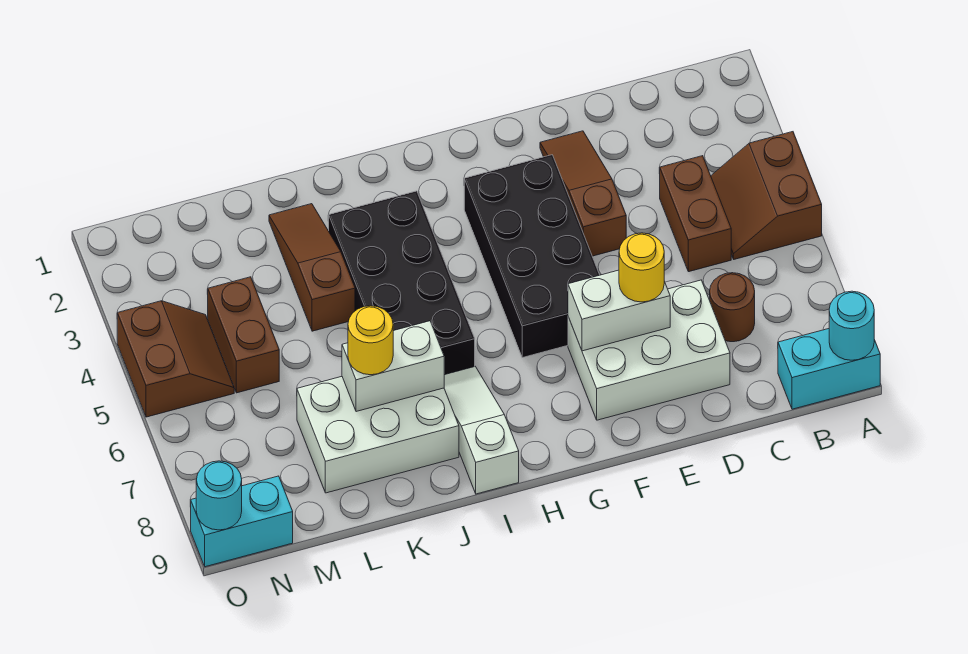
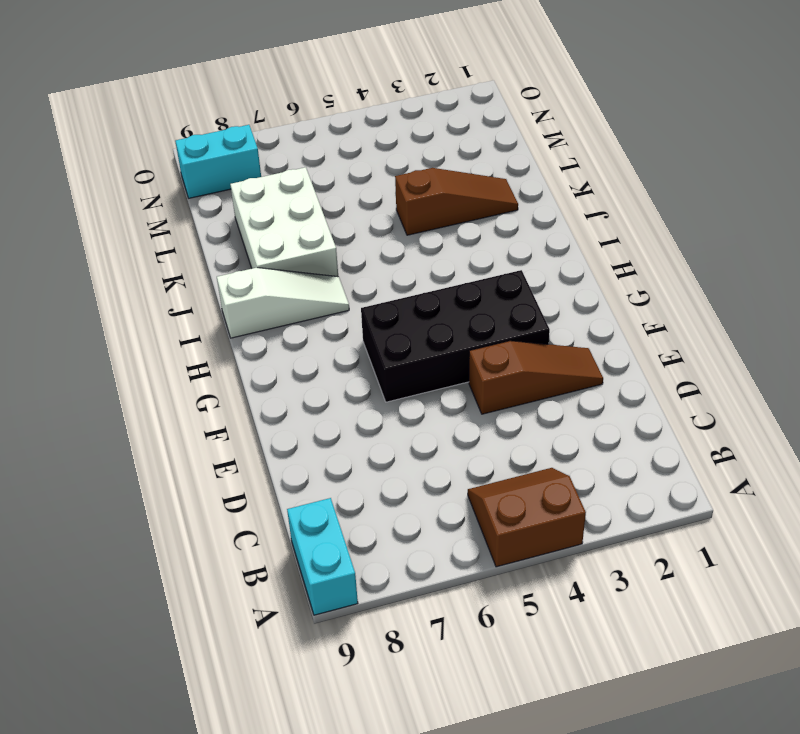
cyan brick N8:N9 level 1 -> cyan brick N9:O9 level 1
none -> brown brick C4:C5 level 1
none -> brown round brick C7 level 1
none -> white brick D7:F8 level 1

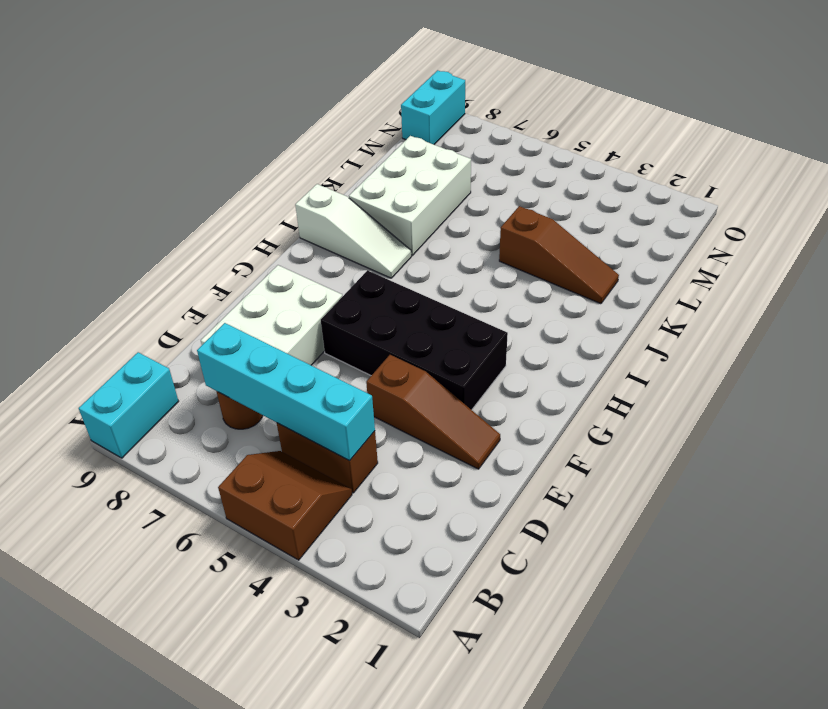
cyan brick C4:C7 level 2 -> none
none -> black brick I3:J6 level 1
none -> brown brick M4:M5 level 1
none -> brown slope N4:O5 level 1 top O

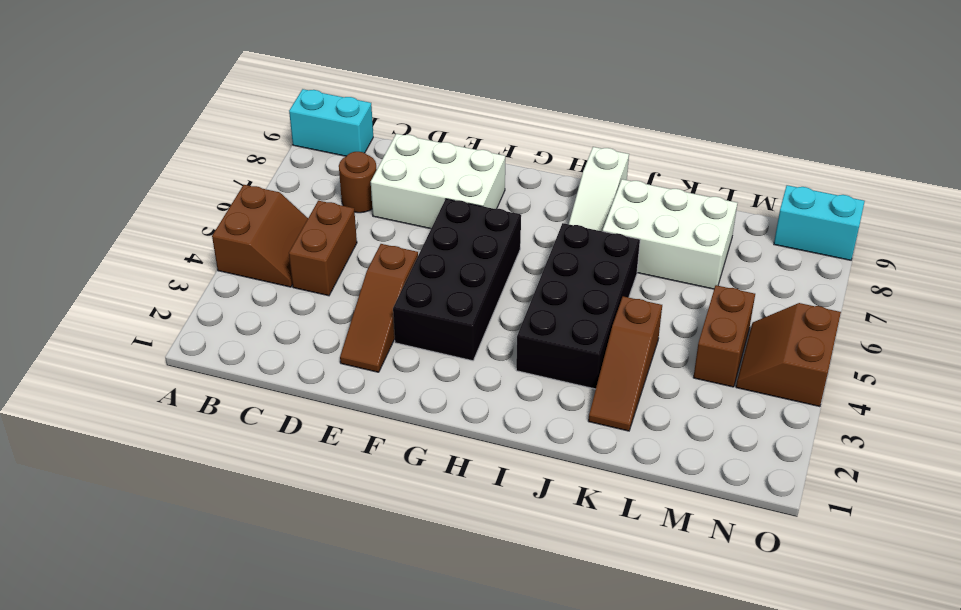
none -> cyan round brick A9 level 2
none -> white brick E7:F7 level 2
none -> white brick J7:K7 level 2

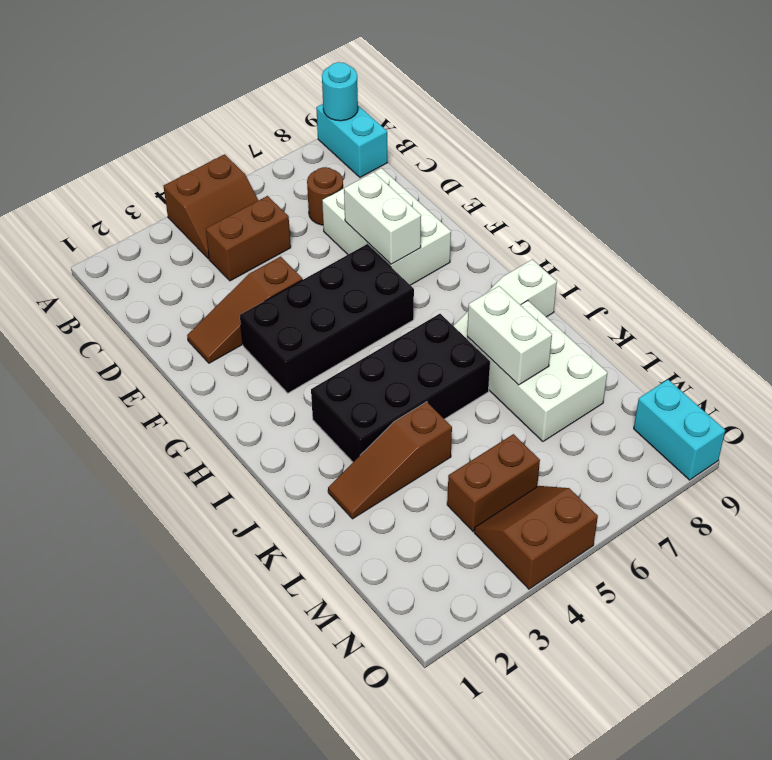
none -> cyan round brick O9 level 2
none -> yellow round brick E7 level 3
none -> yellow round brick K7 level 3

